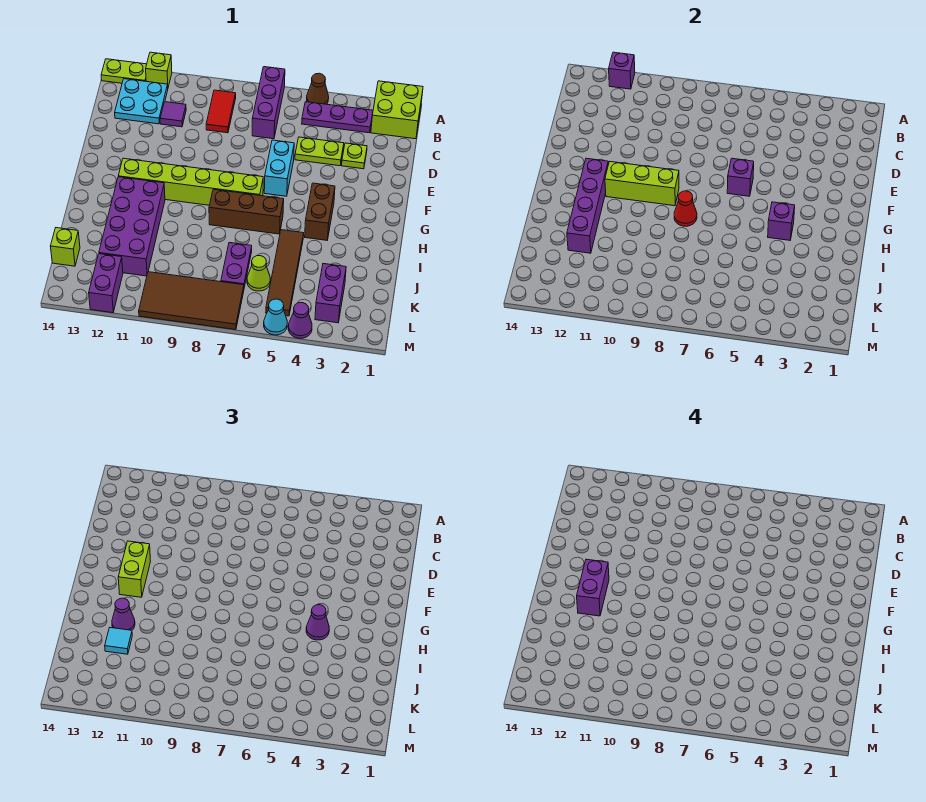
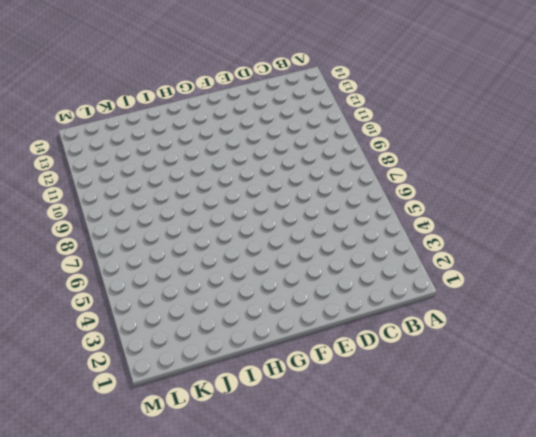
none -> lime brick A1:B2 level 1
none -> brown cone A5 level 1
none -> purple brick A7:C7 level 1
none -> lime brick A12 level 1

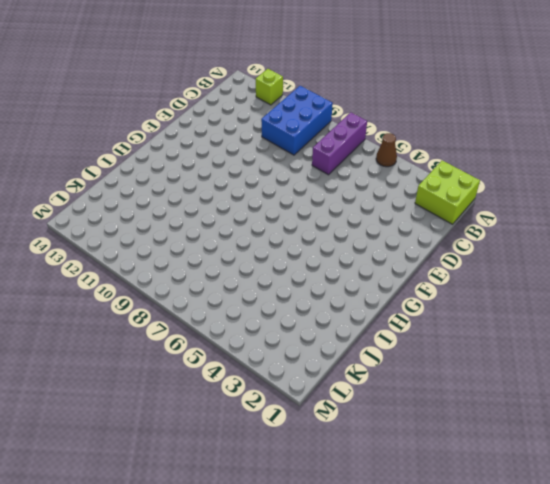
blue brick A9:C10 level 1 -> red tile B9:C9 level 1
none -> lime plate A13:A14 level 1
none -> purple plate B3:B5 level 1
none -> cyan plate B12:C13 level 1
none -> purple tile C11 level 1

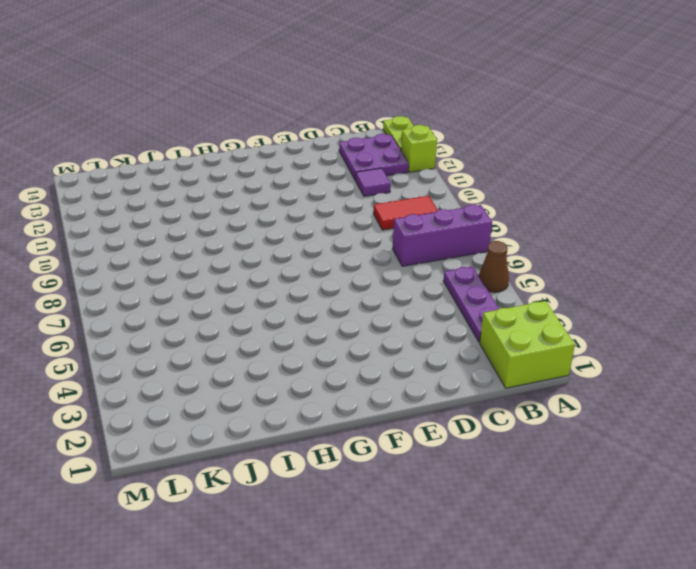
purple plate B12:C13 level 1 -> cyan plate B12:C13 level 1
none -> lime plate D3 level 1
none -> lime plate D4:D5 level 1
none -> cyan brick E6:F6 level 1
none -> brown brick G4:H4 level 1

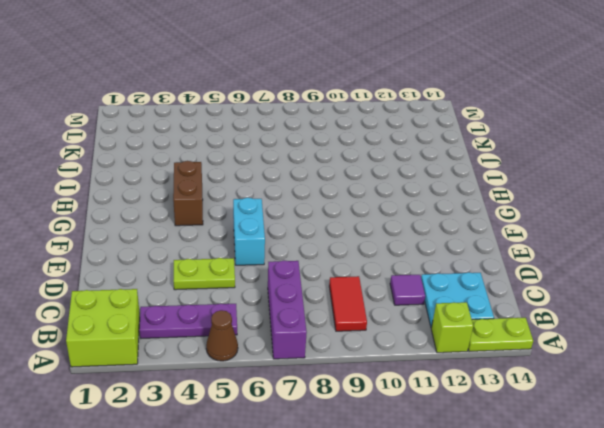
none -> lime plate D3 level 1
none -> lime brick G7:G12 level 1
none -> brown brick H6:H8 level 1
none -> purple brick H11:K12 level 1

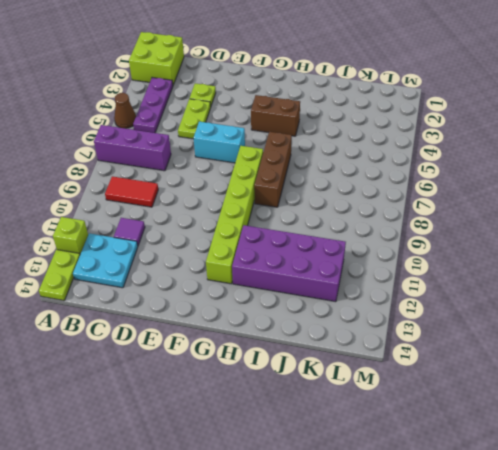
none -> brown tile I5:L5 level 1
none -> purple plate J7:K7 level 1
none -> purple brick K3:L3 level 1
none -> lime cone K6 level 1

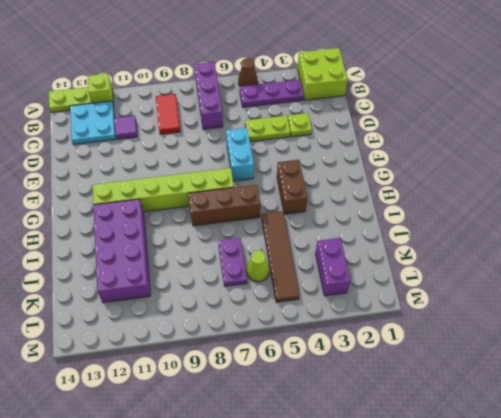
none -> lime brick K14 level 1
none -> brown tile L7:M10 level 1
none -> purple brick L12:M12 level 1
none -> purple cone M4 level 1

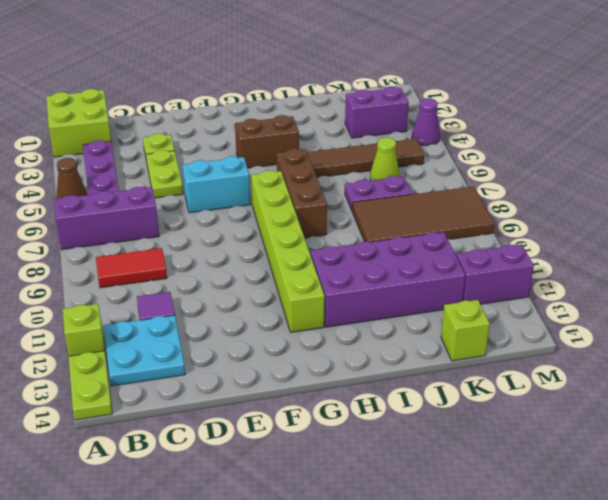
brown tile J8:M9 level 1 -> brown tile L7:M10 level 1
none -> cyan cone M5 level 1
none -> purple brick A12 level 2
none -> purple brick F6 level 2
none -> lime brick G9:G11 level 2

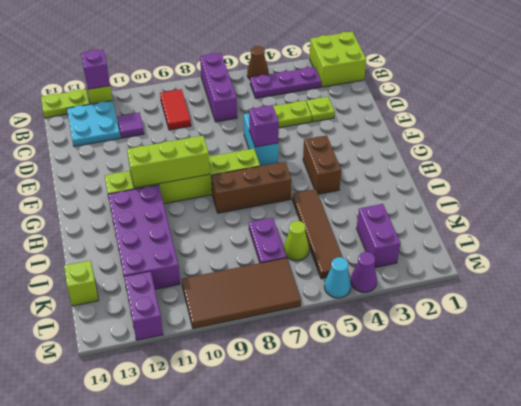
none -> purple brick G12:J12 level 2
none -> purple brick H4 level 2
none -> red cone H8 level 2
none -> lime brick F12:G12 level 3

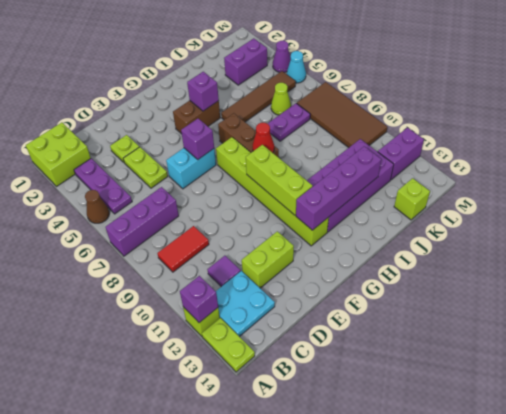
lime brick D12:E12 level 1 -> lime brick F12:G12 level 3
none -> purple cone H4 level 3
none -> purple cone I12 level 3
none -> cyan tile J12 level 3
none -> purple brick G12:H12 level 4

